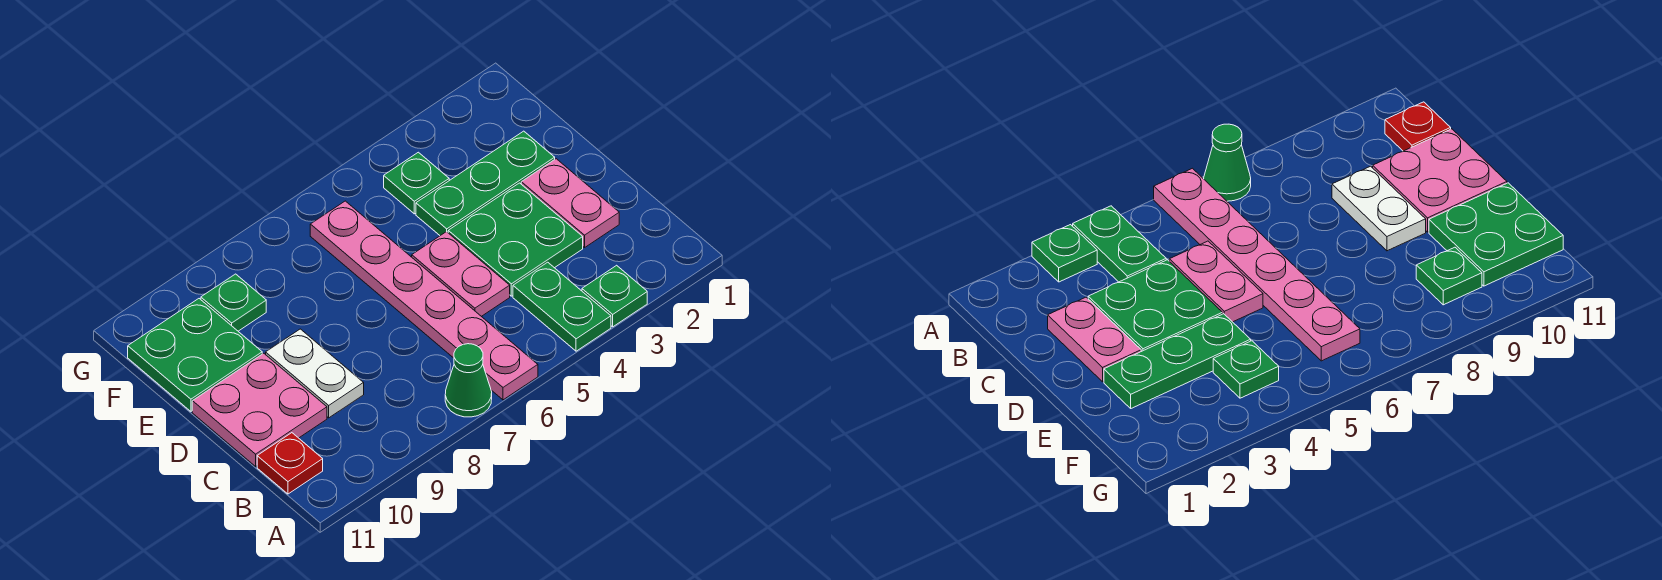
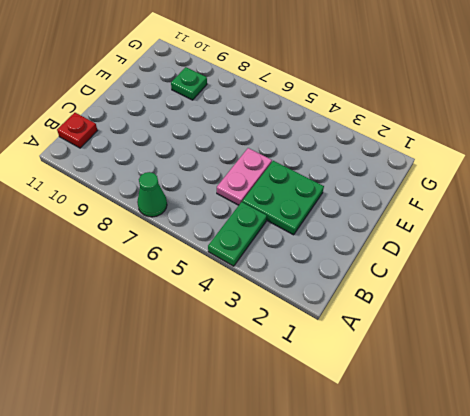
none -> green plate A3 level 1
none -> pink plate A6:F6 level 1
none -> pink plate C2:D2 level 1

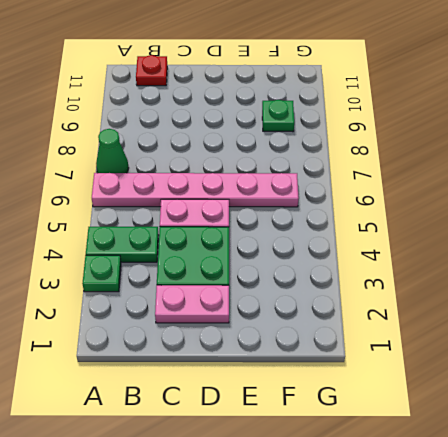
none -> white plate C9:D9 level 1
none -> pink plate C10:D11 level 1
none -> green plate E2:E4 level 1

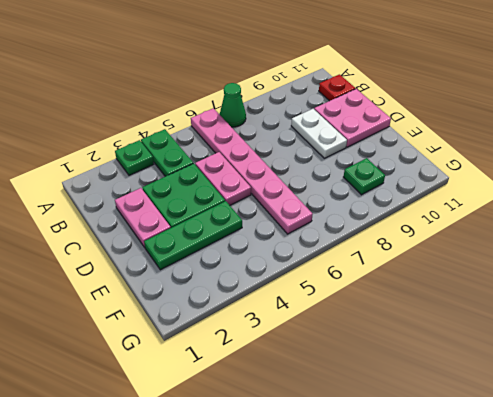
none -> green plate E10:F11 level 1
none -> green plate F4 level 1

